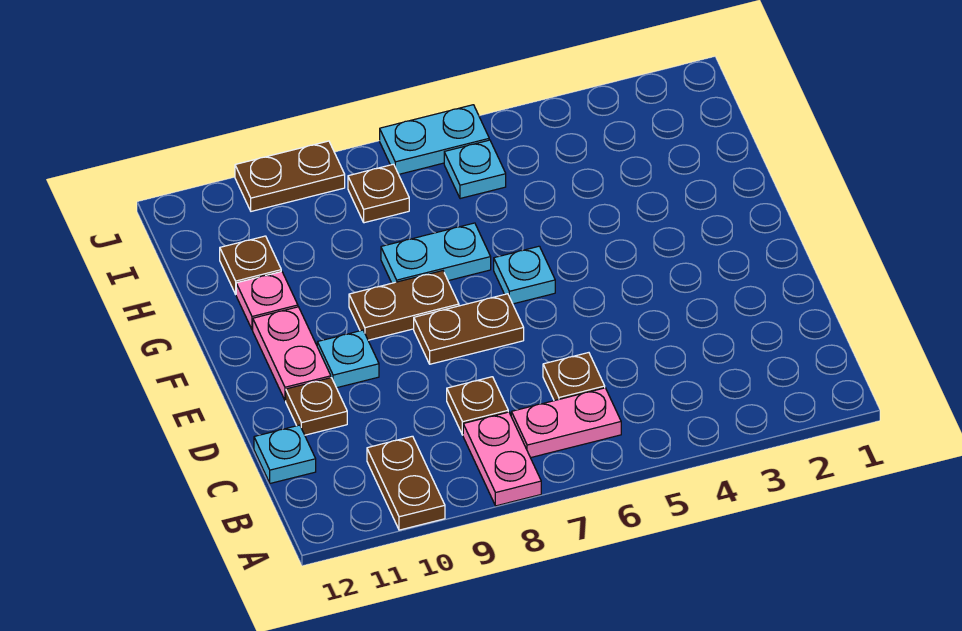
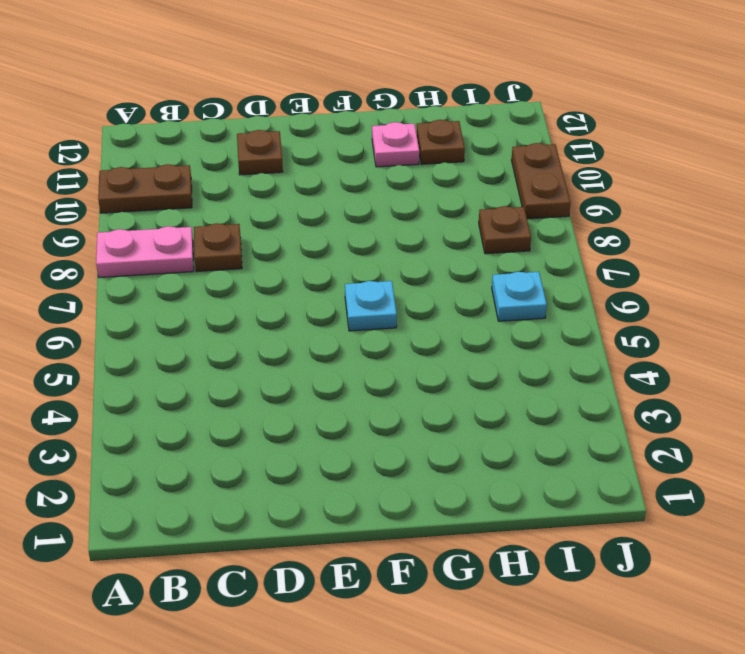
none -> pink plate B6:B7 level 1
none -> brown plate C6 level 1
none -> cyan plate C12 level 1

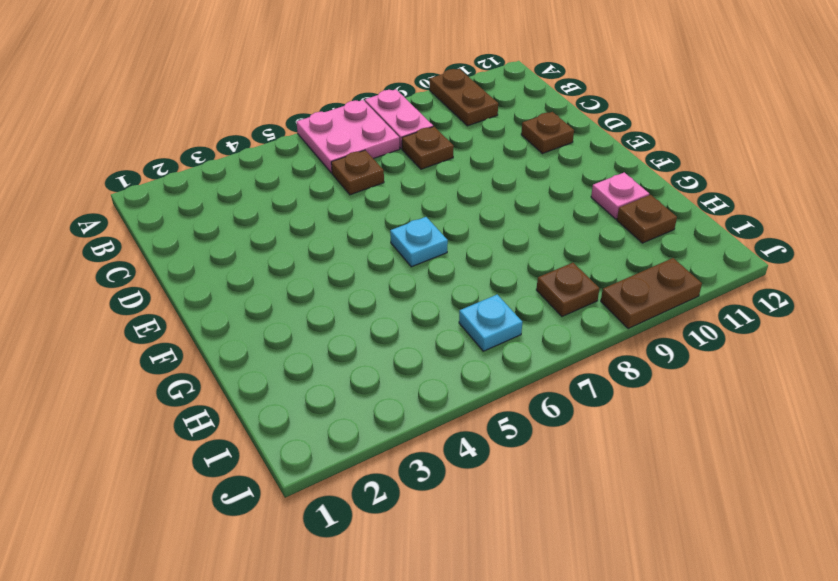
pink plate A6:B7 level 1 -> pink plate B6:B7 level 1
none -> cyan plate C12 level 1
none -> brown plate E7:E8 level 1
none -> cyan plate E10 level 1

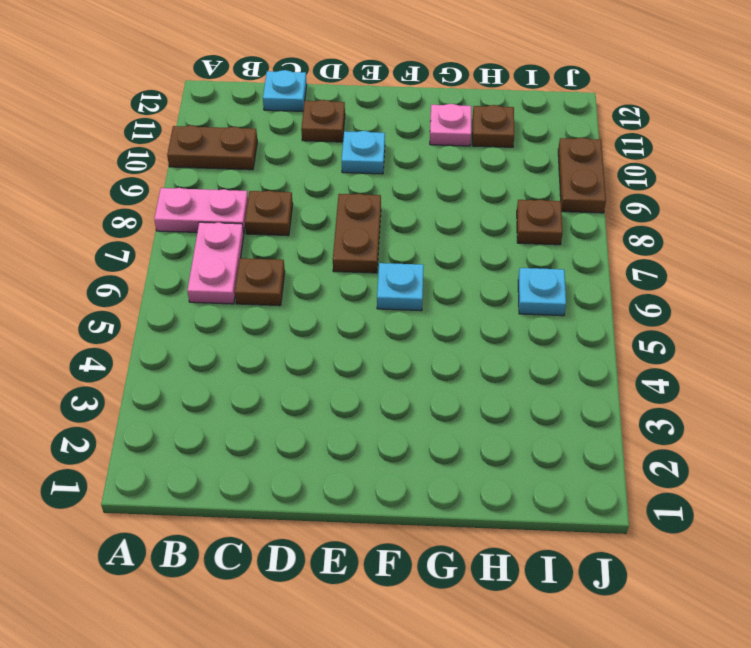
none -> pink plate E11:F11 level 1
none -> brown plate F8:F9 level 1
none -> cyan plate G7:G8 level 1

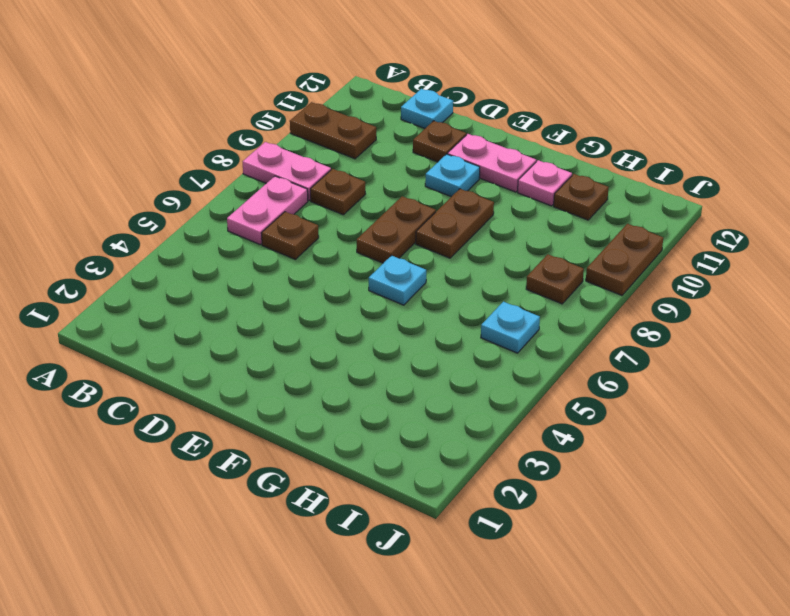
none -> cyan plate G7:G8 level 1
none -> cyan plate J6:J7 level 1

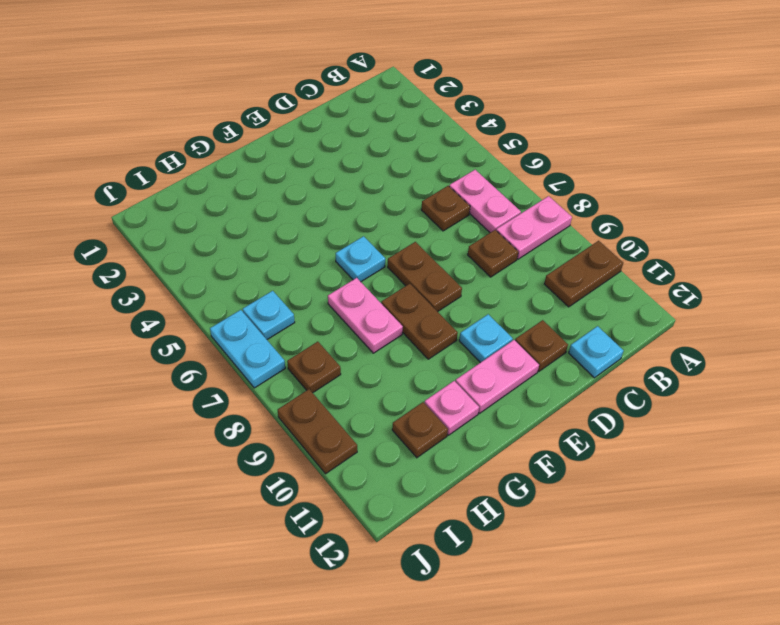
pink plate G7:G8 level 1 -> cyan plate G7:G8 level 1

